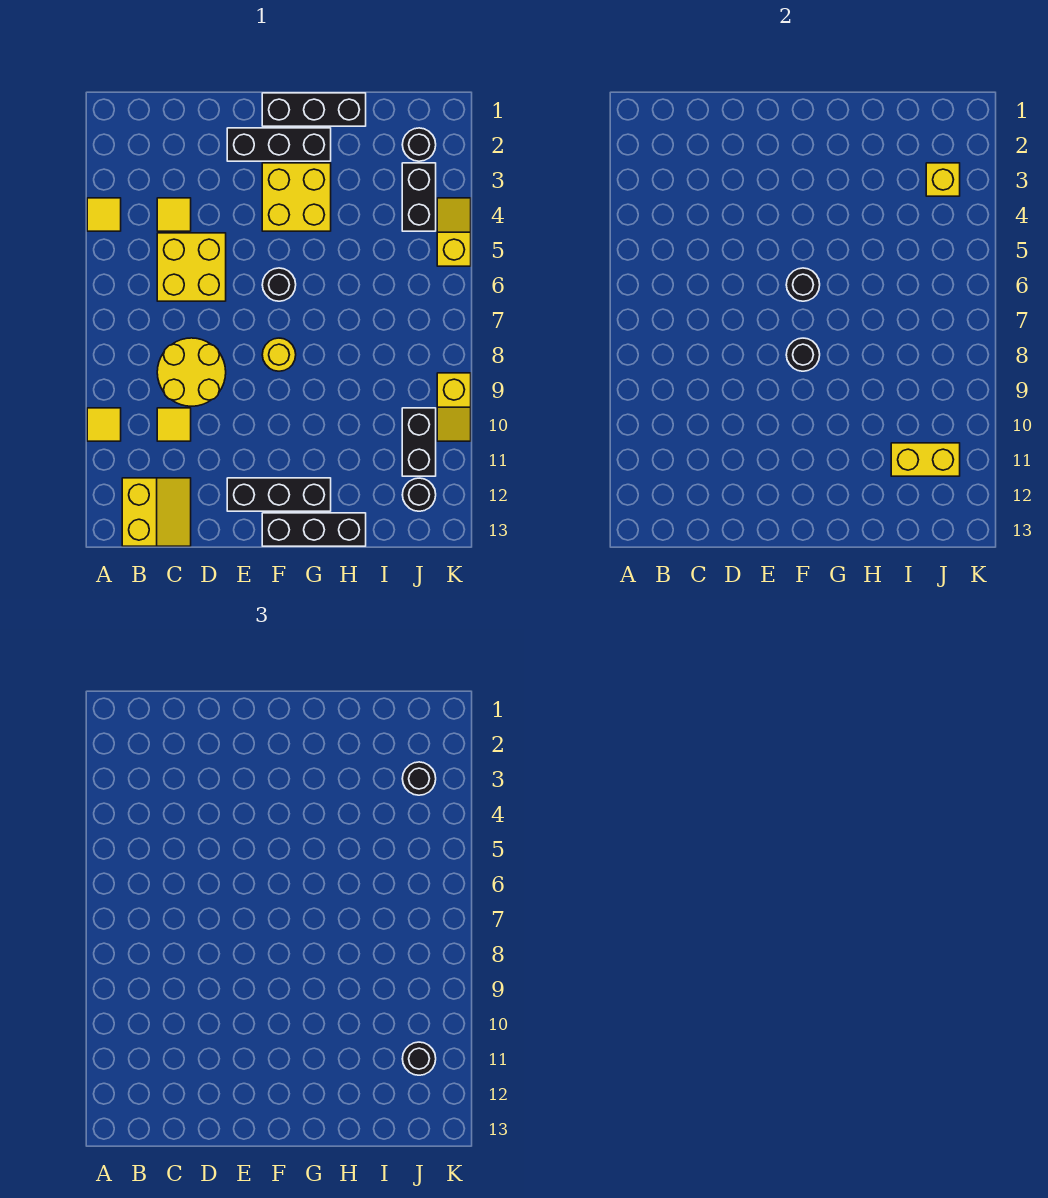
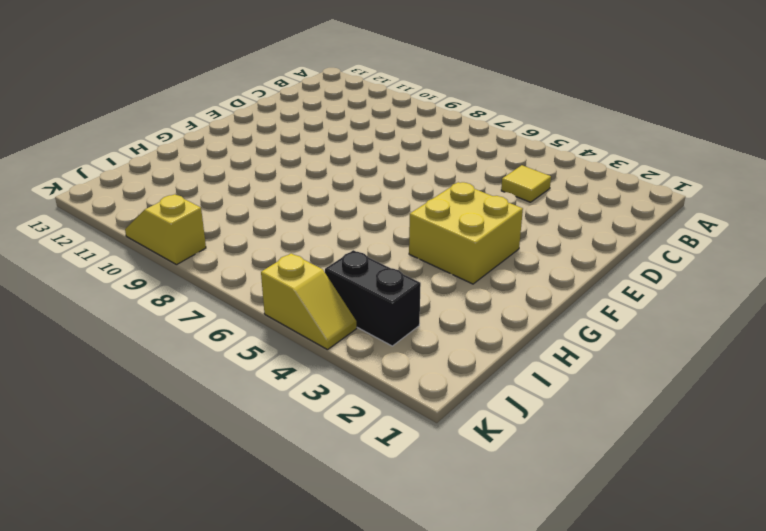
none -> yellow tile A4 level 1
none -> yellow tile A10 level 1
none -> yellow slope B12:C13 level 1 top B

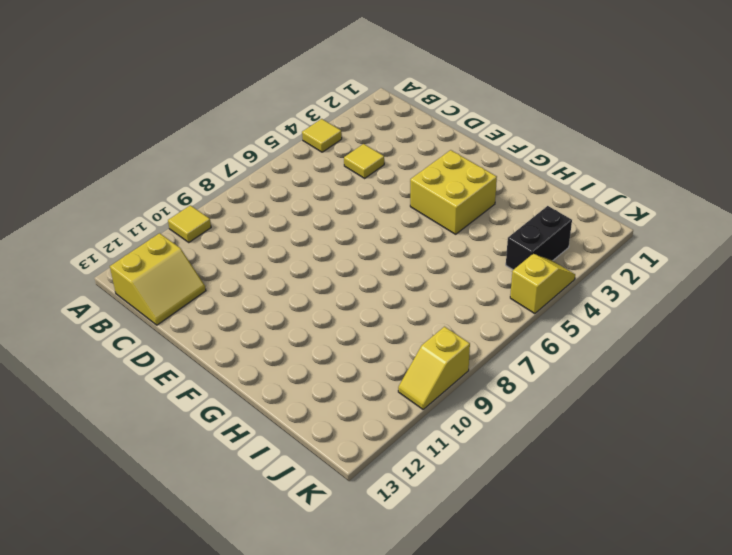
none -> yellow brick C5:D6 level 1
none -> yellow round brick C8:D9 level 1
none -> yellow tile C10 level 1

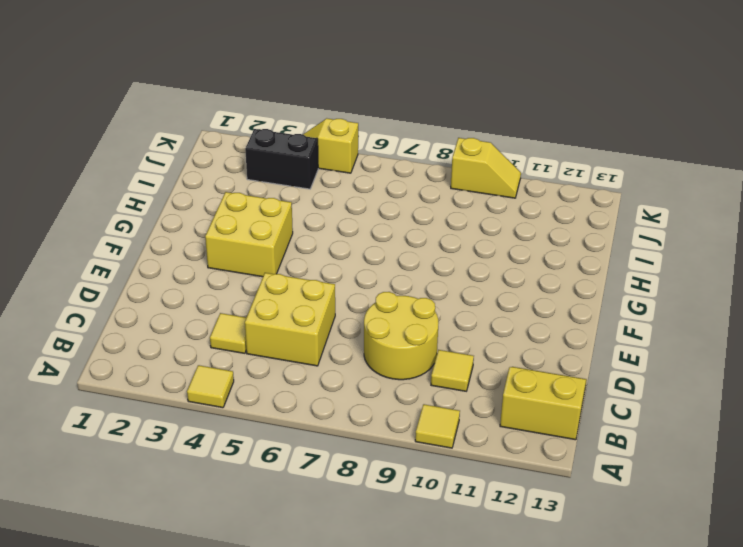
none -> black brick E2:G2 level 1
none -> black brick E12:G12 level 1
none -> black brick F1:H1 level 1

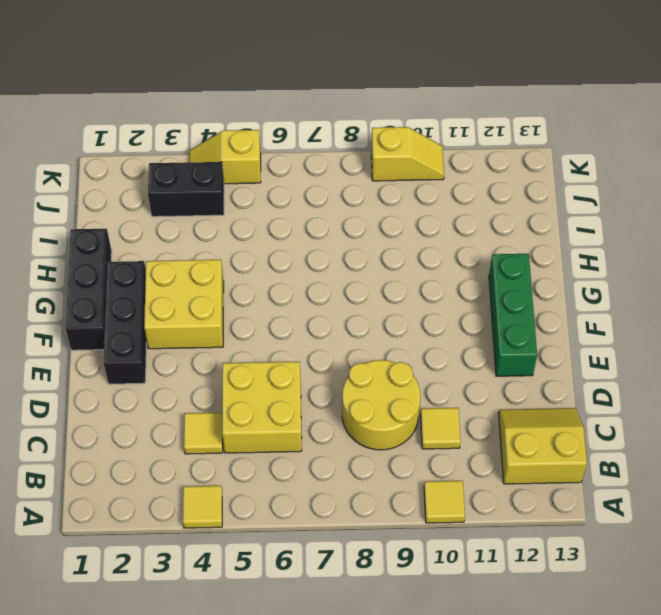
green brick E12:G12 level 1 -> black brick E12:G12 level 1
none -> black round brick F6 level 1
none -> yellow round brick F8 level 1
none -> black brick F13:H13 level 1

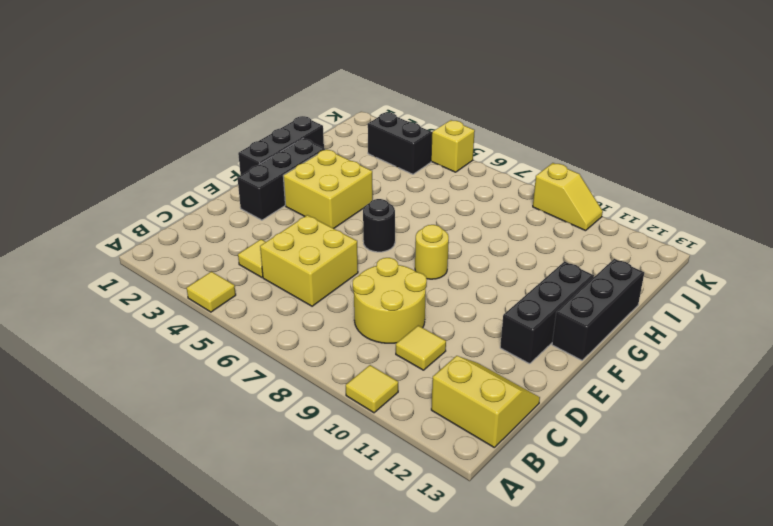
none -> black round brick J2 level 1
none -> black brick J10:J11 level 1
none -> black round brick J12 level 1

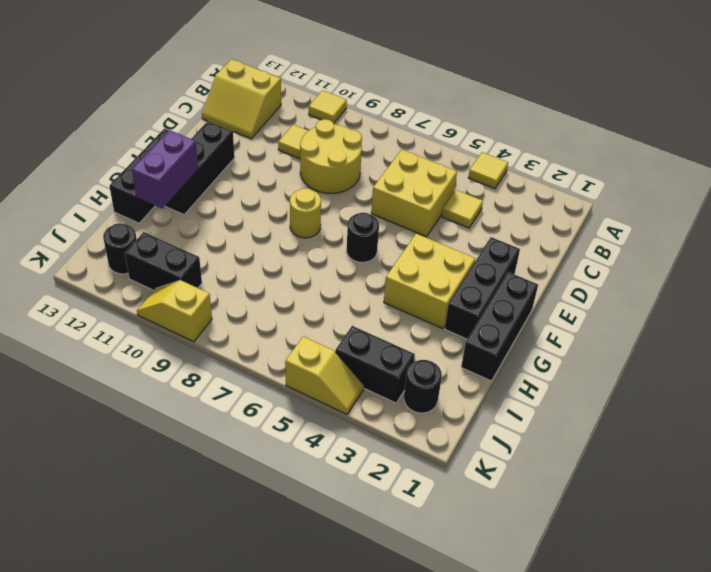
purple brick G12:H12 level 2 -> none
none -> black round brick F6 level 2
none -> black round brick F8 level 2
none -> yellow brick I11:J11 level 2

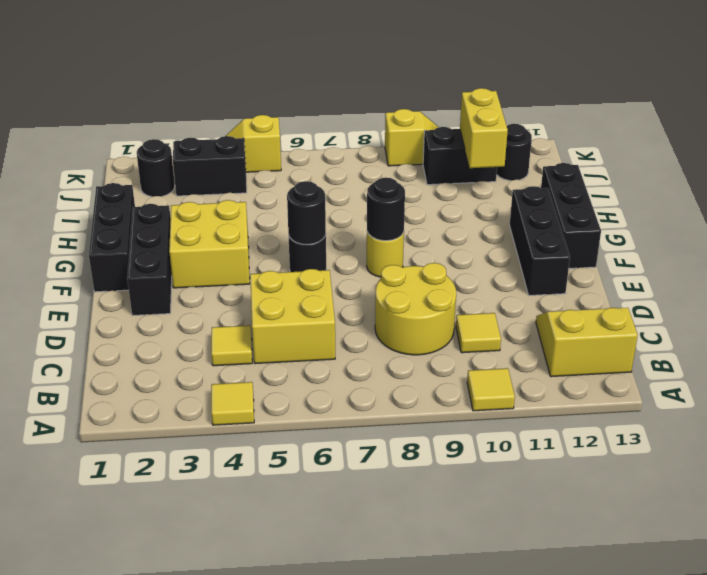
none -> yellow brick J3 level 2
none -> black round brick J3 level 3
none -> black round brick J11 level 3

